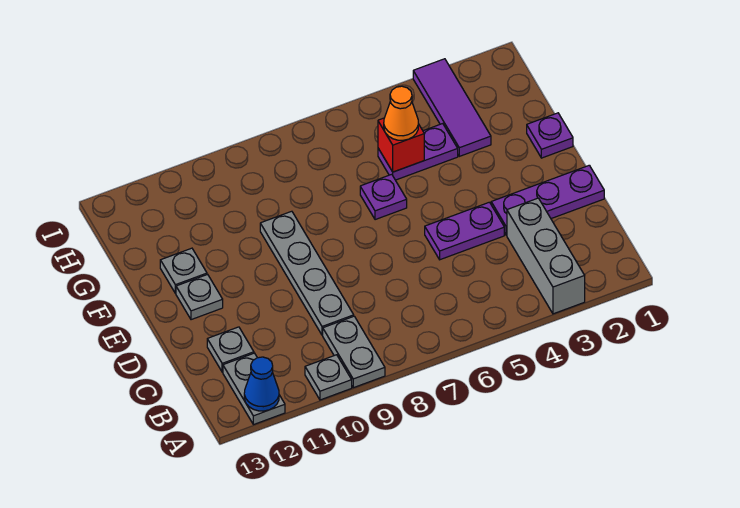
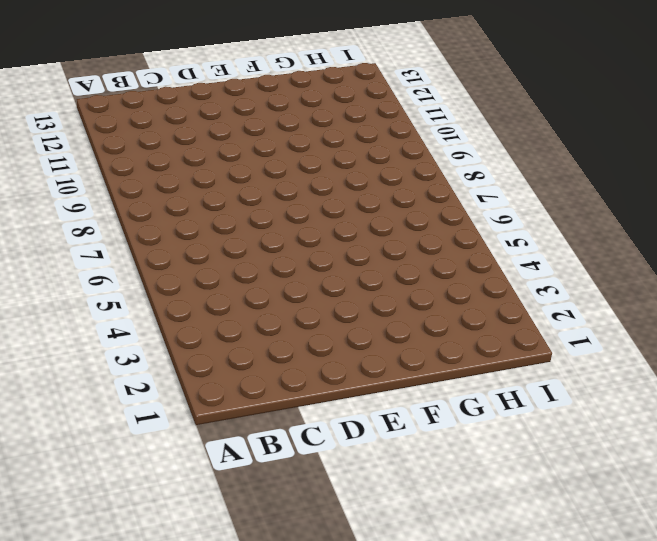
none -> grey brick A3:C3 level 1
none -> grey plate A9:B9 level 1
none -> grey plate A10 level 1

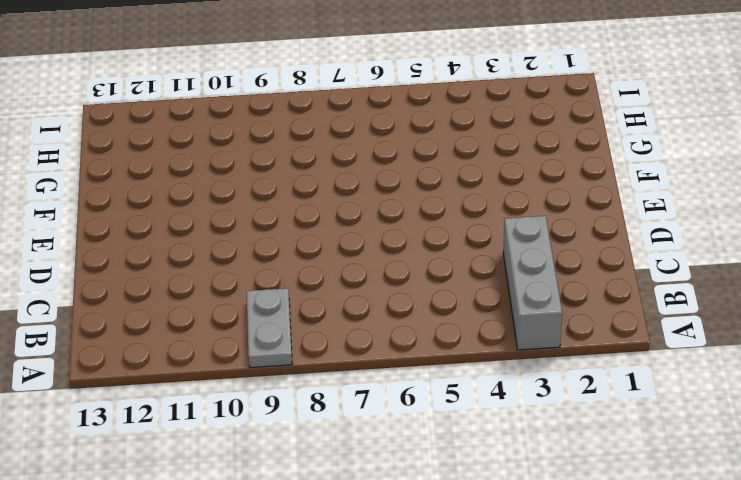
none -> grey plate A10 level 1
none -> grey plate A12:B12 level 1
none -> grey plate C9:F9 level 1

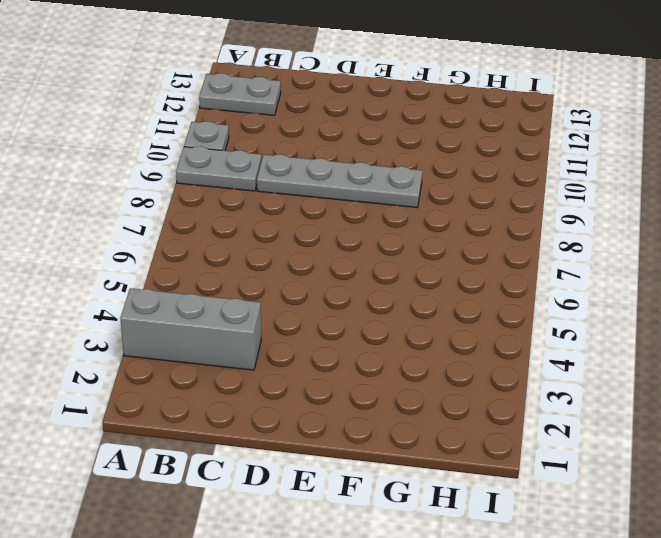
none -> grey plate C12 level 1
none -> purple plate D1:D3 level 1
none -> purple plate D4:D5 level 1

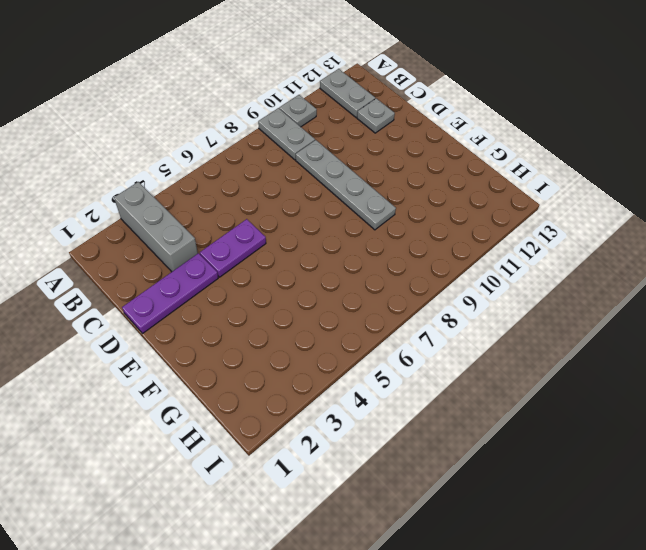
none -> grey plate E12 level 1
none -> purple plate F1 level 1
none -> purple plate F6 level 1

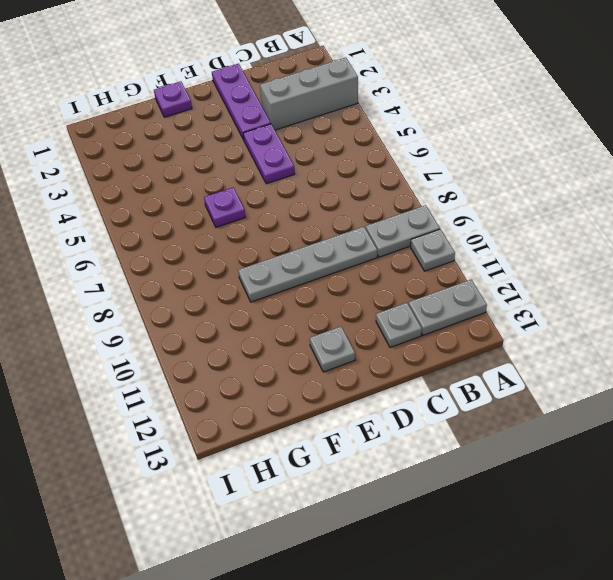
none -> grey plate F12 level 1
none -> purple tile G3:I3 level 1
none -> purple plate G4:G5 level 1

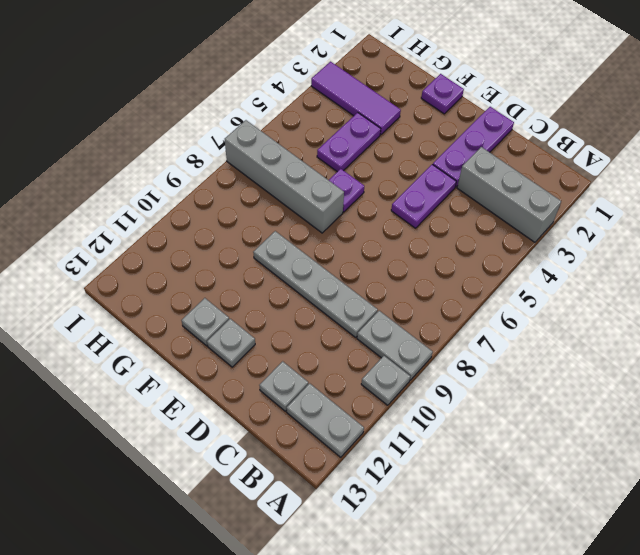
grey brick F7:I7 level 1 -> none
none -> blue cone A12 level 2
none -> red brick G5 level 2
none -> orange cone G5 level 3

